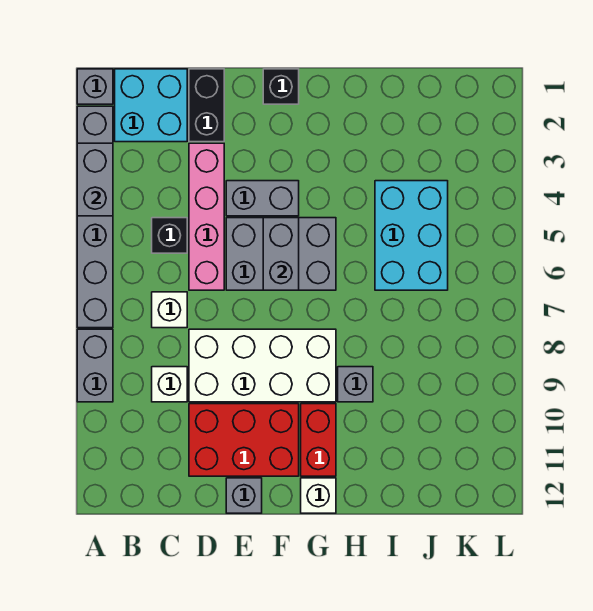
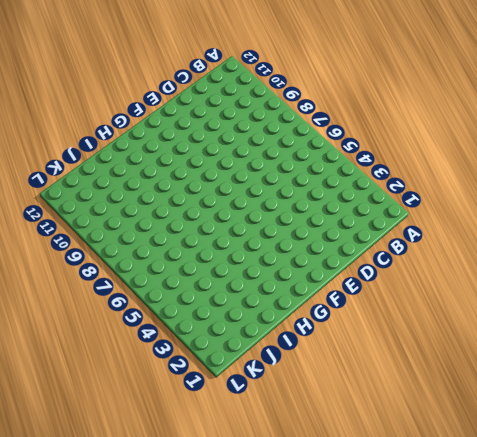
none -> grey brick A1 level 1
none -> grey brick A2:A7 level 1
none -> grey brick A8:A9 level 1

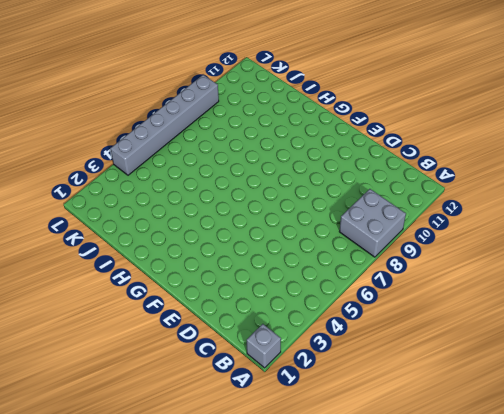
grey brick A8:B9 level 1 -> grey brick A8:A9 level 1
grey brick L4:L9 level 1 -> grey brick A2:A7 level 1
none -> cyan brick B1:C2 level 1
none -> black brick C5 level 1
none -> white brick C7 level 1

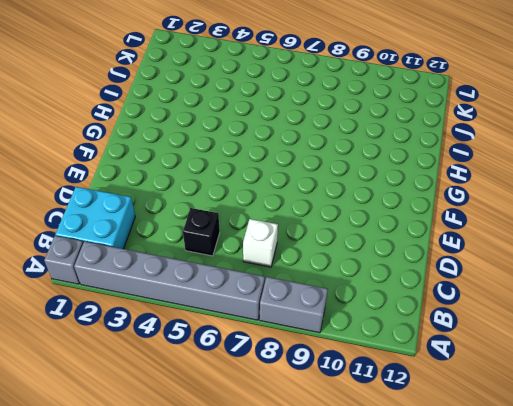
none -> white brick C9 level 1
none -> black brick D1:D2 level 1
none -> pink brick D3:D6 level 1

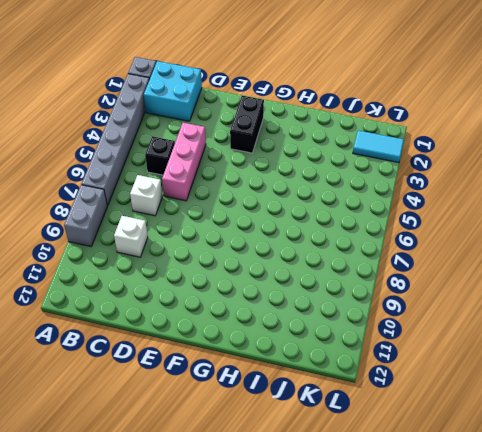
pink brick D4:D6 level 1 -> pink brick D3:D6 level 1
black brick F2:F3 level 1 -> black brick D1:D2 level 1
cyan tile K2:L2 level 1 -> none
none -> white brick D8:G9 level 1
none -> red brick D10:F11 level 1
none -> grey brick E4:F4 level 1

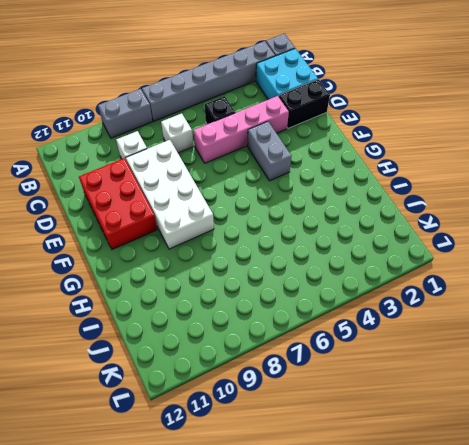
none -> grey brick E5:G6 level 1
none -> grey brick E12 level 1
none -> black brick F1 level 1

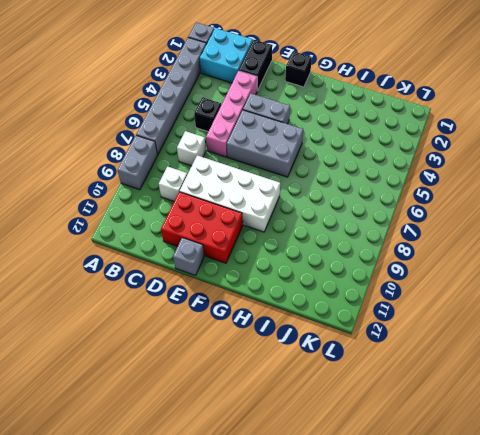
none -> red brick G10:G11 level 1
none -> white brick G12 level 1
none -> grey brick H9 level 1

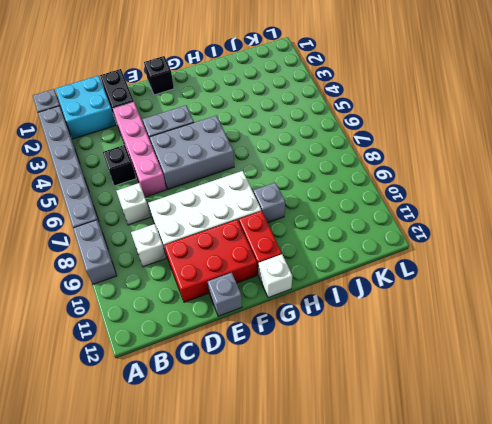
none -> cyan brick I4:J6 level 1
none -> grey brick A3:A4 level 2
none -> grey brick F5:F6 level 2

